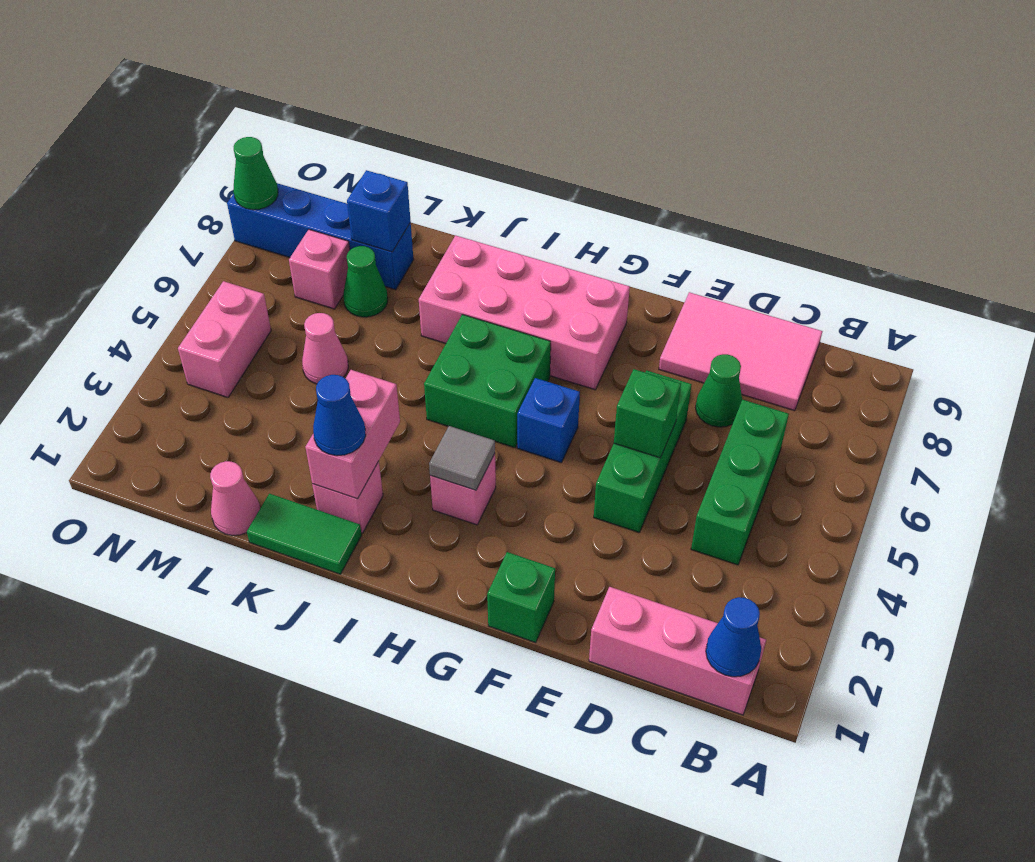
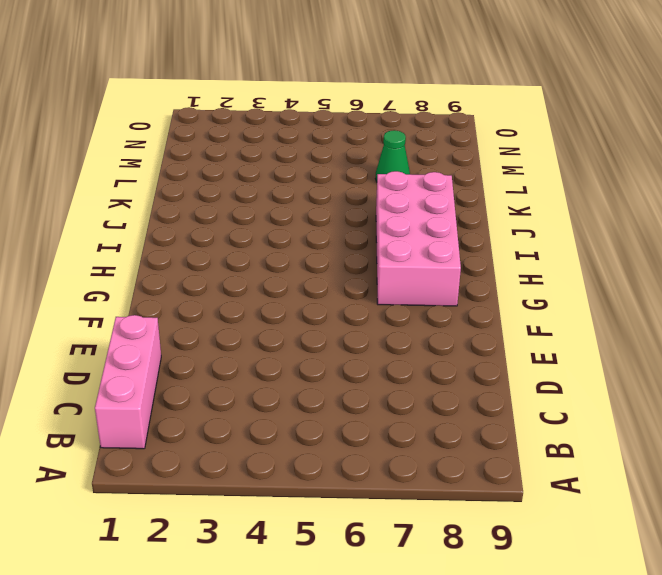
none -> green brick C4:C6 level 1
none -> pink tile C8:E9 level 1
none -> green cone D7 level 1

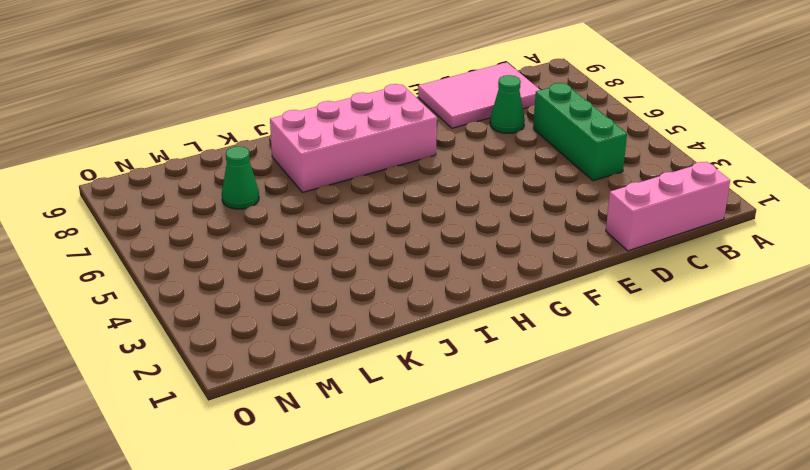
none -> green brick E4:E6 level 1
none -> green brick F1 level 1
none -> blue brick G5 level 1

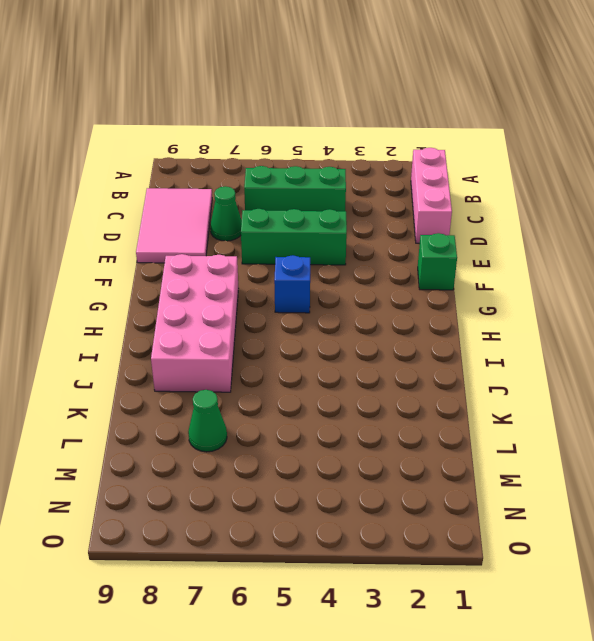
none -> pink brick H3 level 1
none -> green brick H5:I6 level 1
none -> green tile J1:K1 level 1

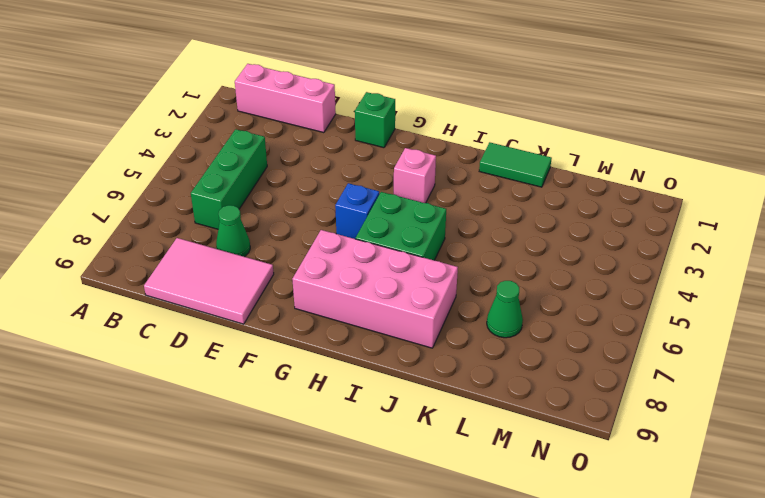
none -> green brick E4:E6 level 1
none -> pink brick J2 level 1
none -> pink cone L1 level 1

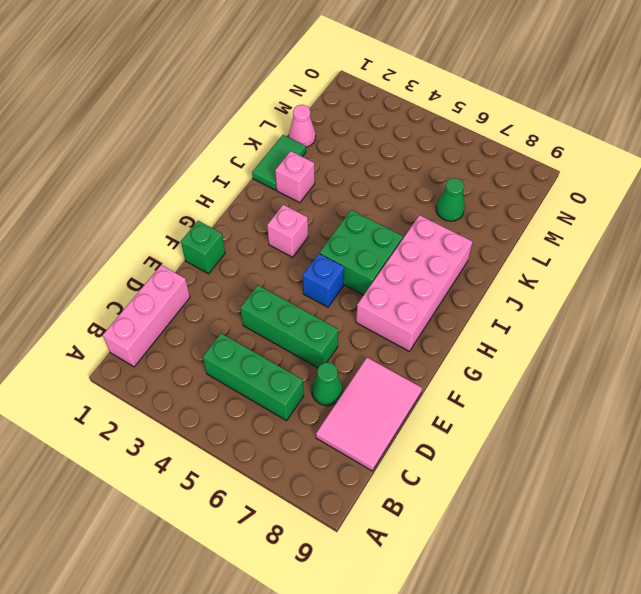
none -> pink cone L5 level 1
none -> blue brick L8:O8 level 1
none -> pink brick M7 level 1

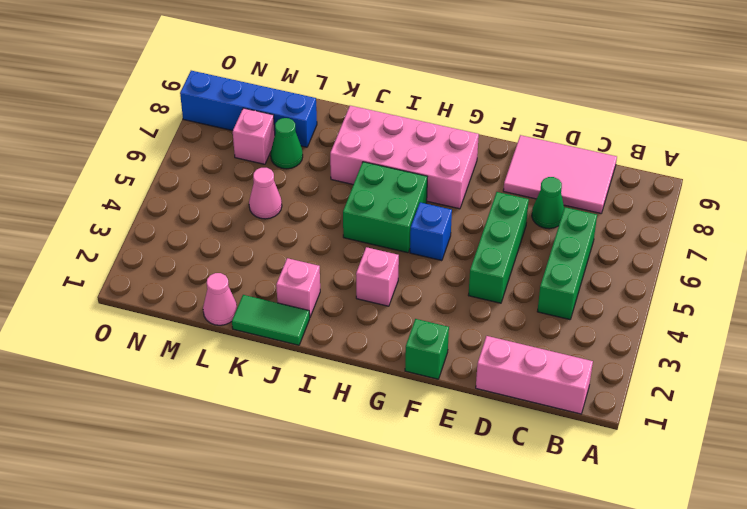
none -> pink brick N4:N5 level 1
none -> blue cone B1 level 2
none -> green brick E5 level 2

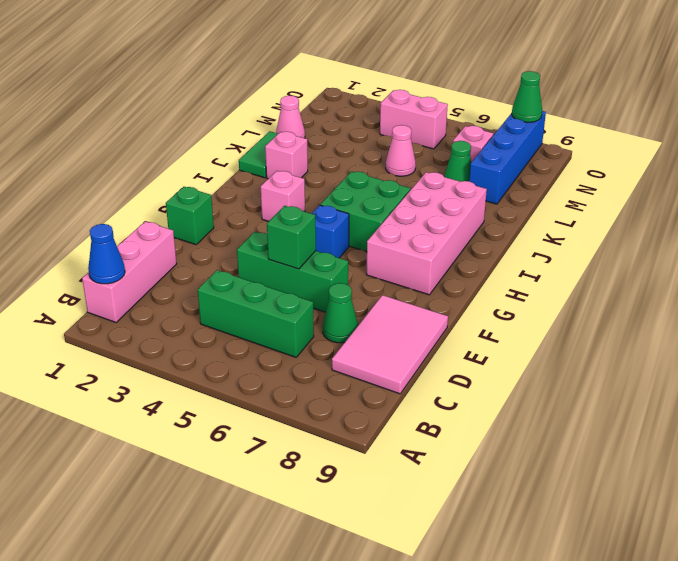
none -> grey tile H3 level 2
none -> pink brick J2:J3 level 2
none -> blue brick L8 level 2

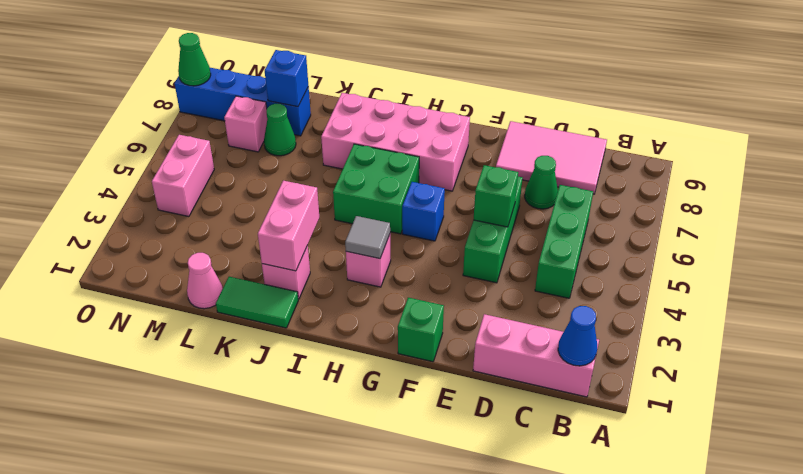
none -> pink cone L5 level 1
none -> blue cone J2 level 3

